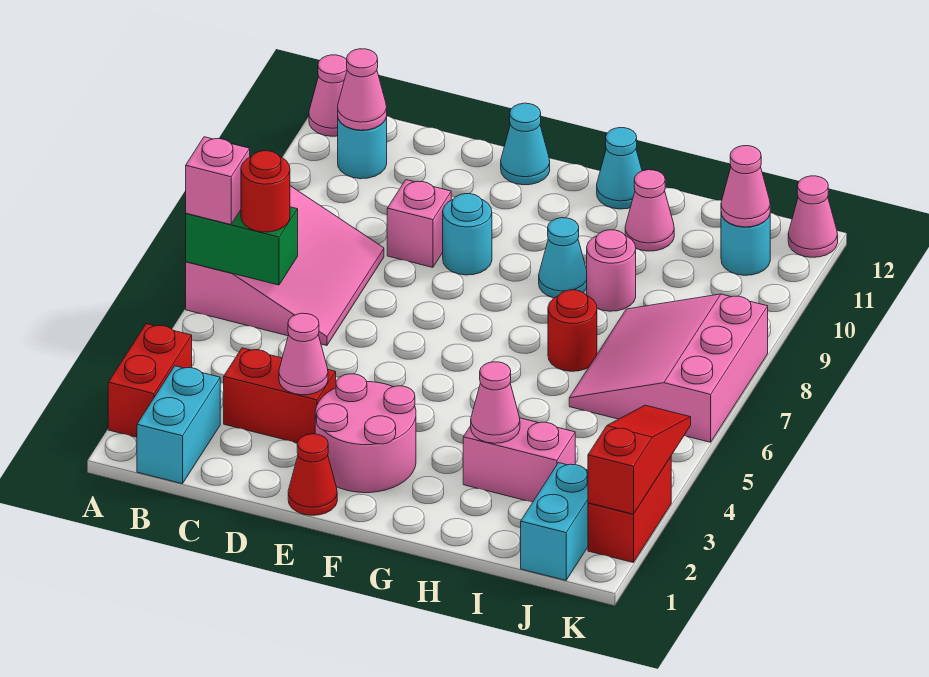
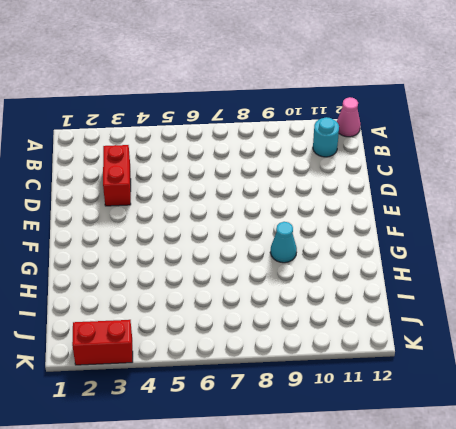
none -> red brick A2:A3 level 1
none -> pink slope A6:C8 level 1 top A
none -> cyan brick B1:B2 level 1
none -> pink brick D9 level 1

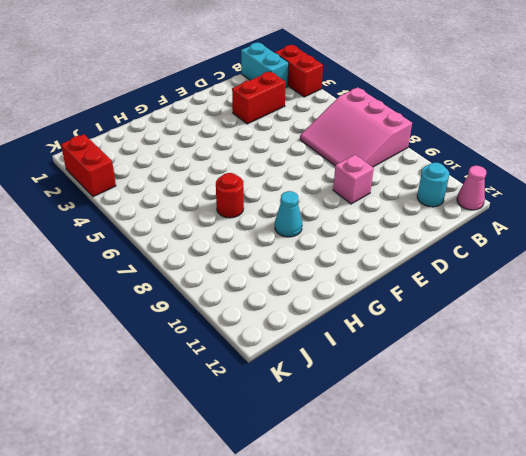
none -> red cone E1 level 1
none -> pink round brick E2:F3 level 1
none -> cyan round brick E9 level 1
none -> cyan cone E12 level 1

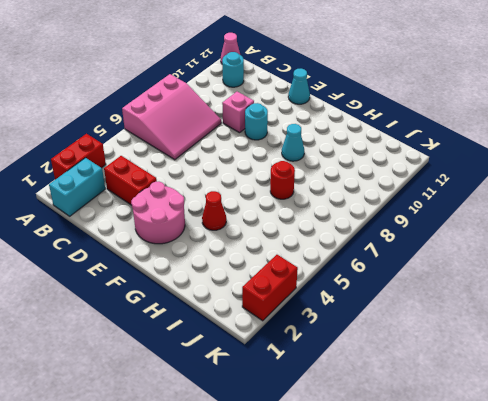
red cone G4 level 1 -> red cone E1 level 1
none -> cyan cone G12 level 1
none -> pink brick H3:I3 level 1
none -> pink round brick H9 level 1
none -> pink cone H11 level 1

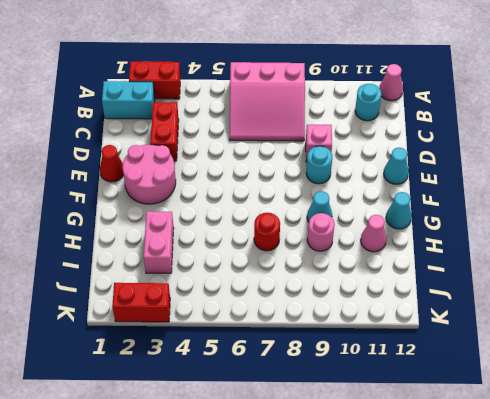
none -> pink slope I6:K8 level 1 top K
none -> cyan brick J1:J2 level 1
none -> cyan round brick J11 level 1
none -> pink cone K12 level 1

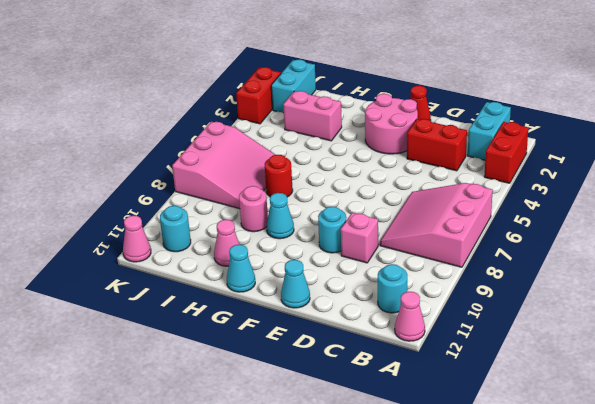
none -> green brick A6:B6 level 2
none -> pink cone B11 level 2
none -> pink cone D3 level 2
none -> pink cone H3 level 2

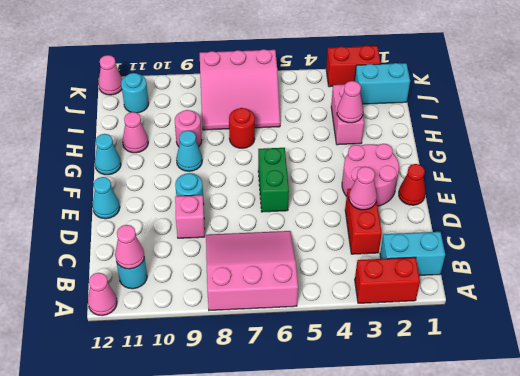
green brick E6:F6 level 1 -> green brick A6:B6 level 2
none -> pink cone J11 level 2
none -> red slope K2:K4 level 2 top 2
none -> pink brick A6 level 3
none -> red round brick B6 level 3

